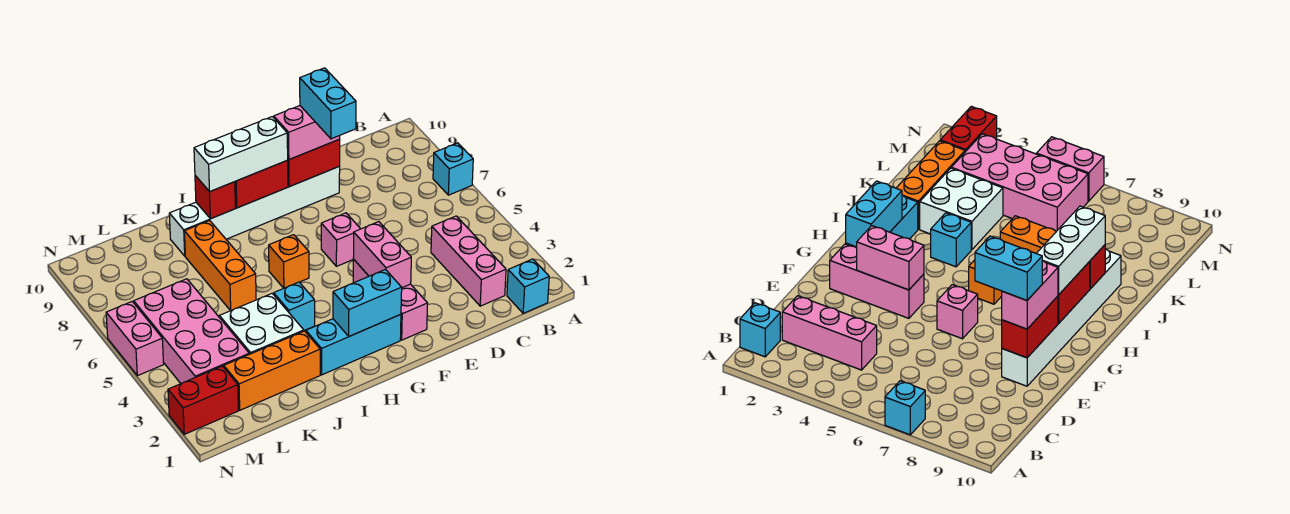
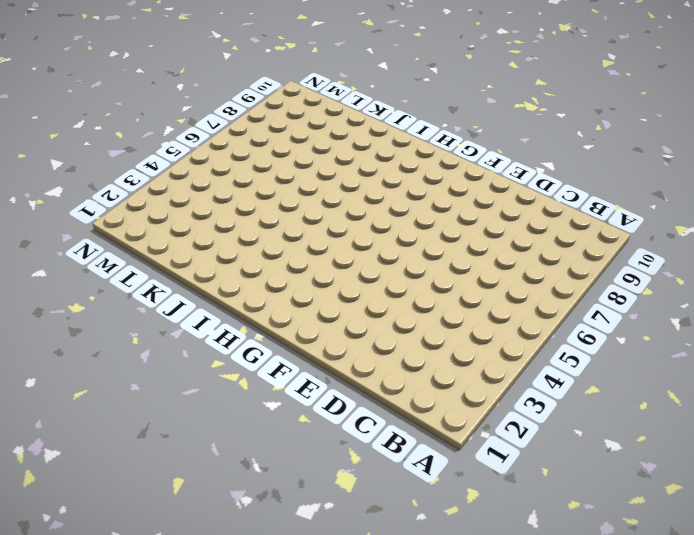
none -> cyan brick A7 level 1
none -> cyan brick B1 level 1
none -> pink brick C2:C4 level 1

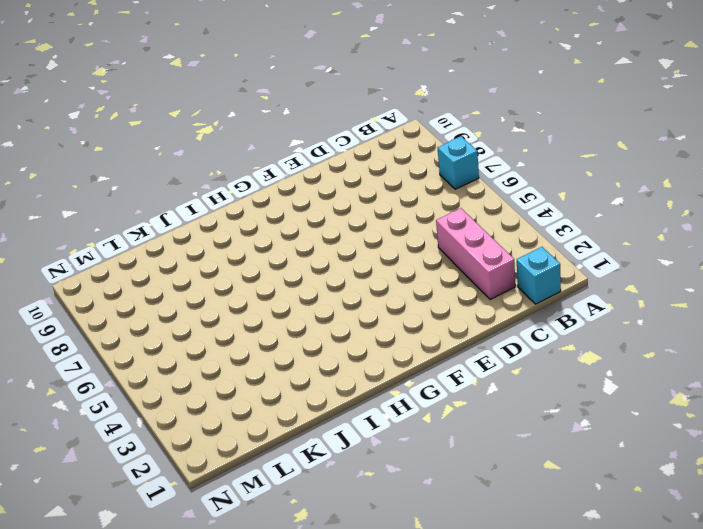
none -> white brick E9:J9 level 1
none -> pink brick F2:F4 level 1
none -> pink brick F6 level 1

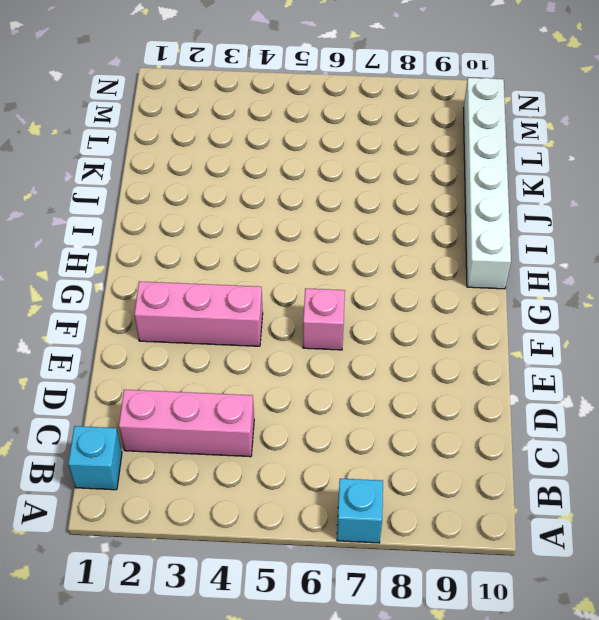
white brick H10:M10 level 1 -> white brick E9:J9 level 1
none -> cyan brick G2:I2 level 1
none -> orange brick H6 level 1
none -> cyan brick I4 level 1

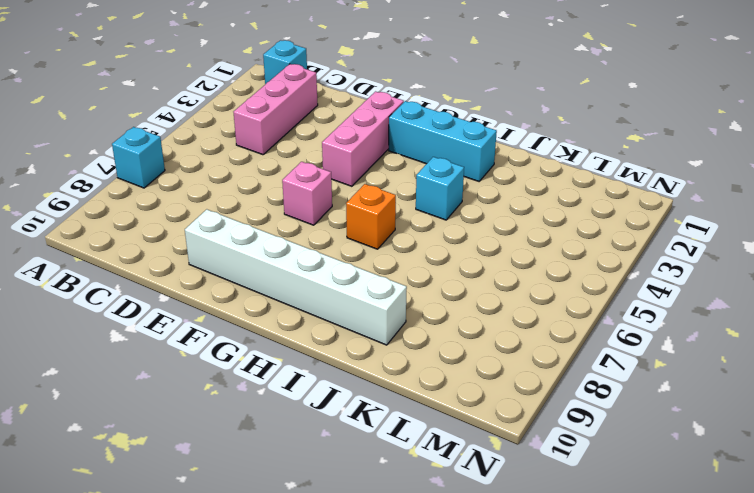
none -> orange brick J2:L2 level 1
none -> white brick J3:K4 level 1
none -> orange brick J6:J8 level 1

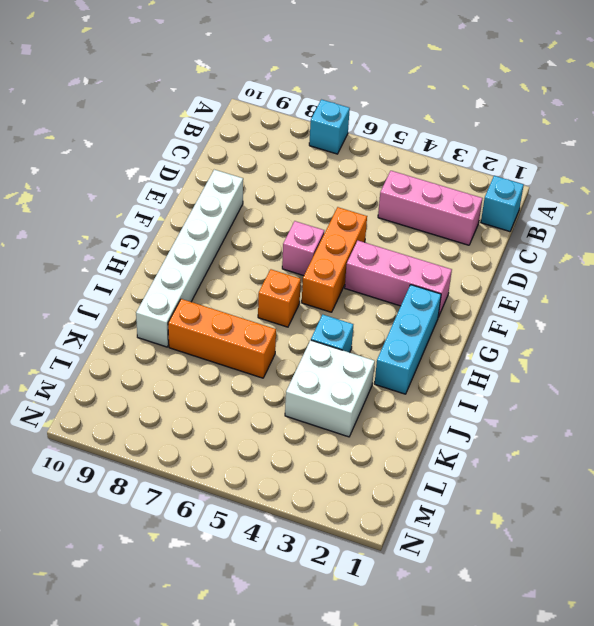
orange brick E5:G5 level 1 -> orange brick J2:L2 level 1
none -> pink brick L3:M6 level 1
none -> red brick M2:N2 level 1
none -> pink brick N5:N6 level 1

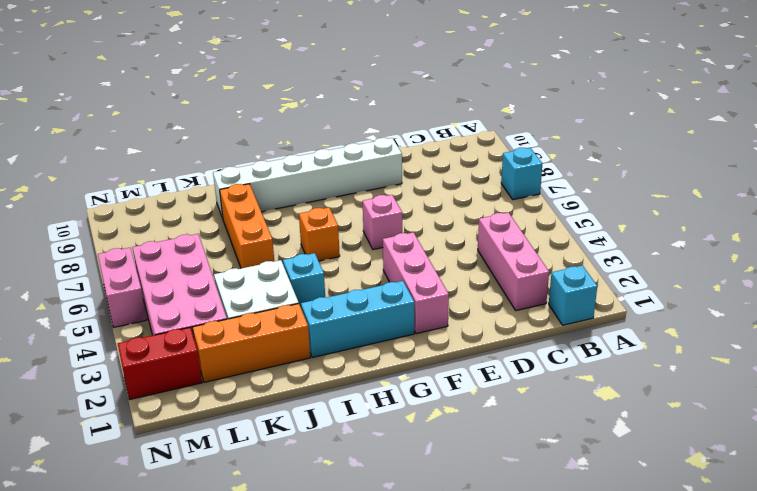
none -> red brick E9:F9 level 2
none -> pink brick F3:F4 level 2
none -> cyan brick G2:H2 level 2

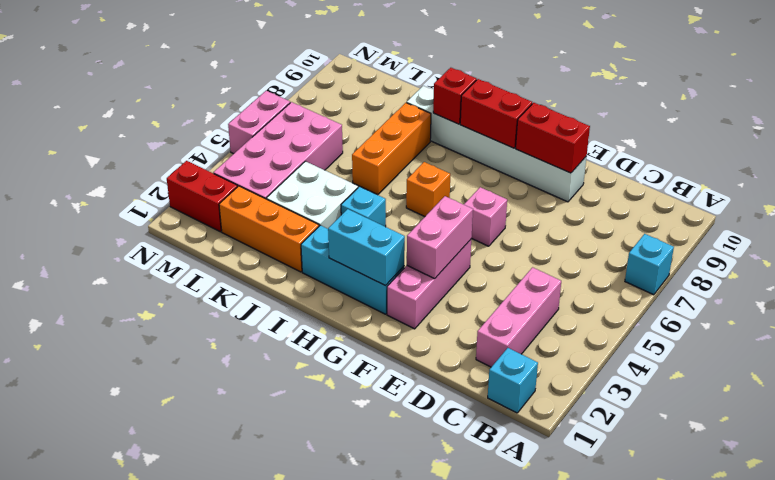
none -> pink brick E9:F9 level 3
none -> white brick G9:I9 level 3
none -> cyan brick E8:E9 level 4

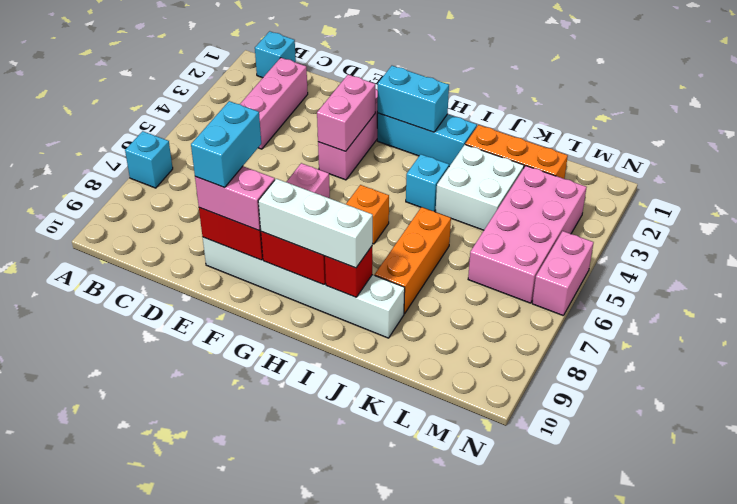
none -> red brick M2:N2 level 1

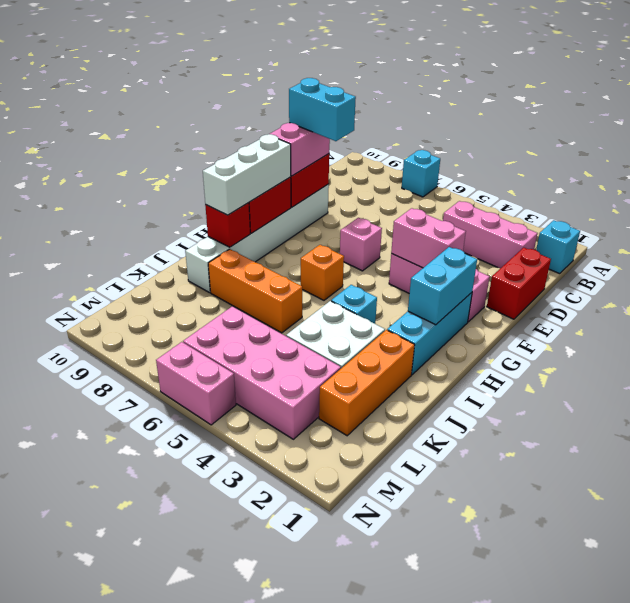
red brick D1:E1 level 1 -> red brick M2:N2 level 1

